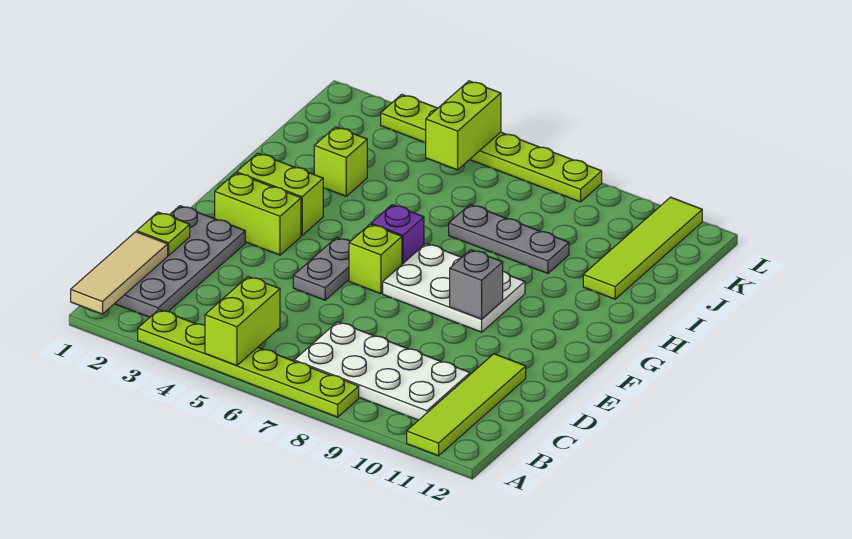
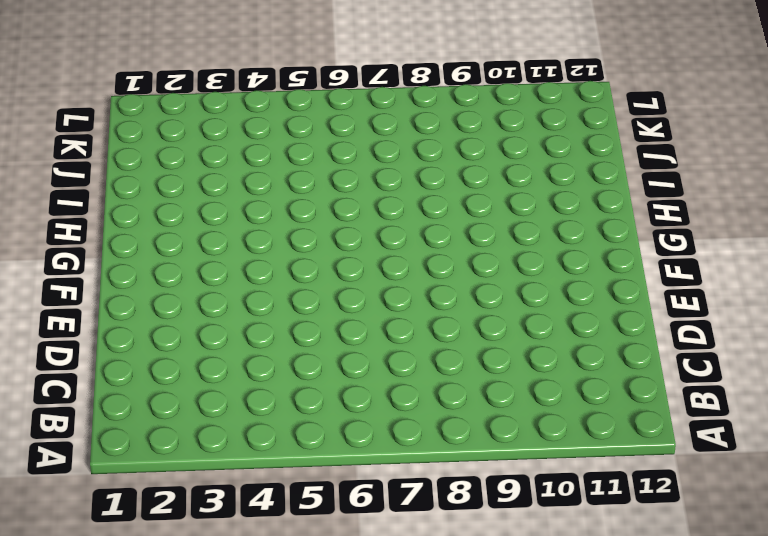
none -> lime plate A3:A8 level 1
none -> lime tile A11:D11 level 1
none -> grey plate B1:E2 level 1

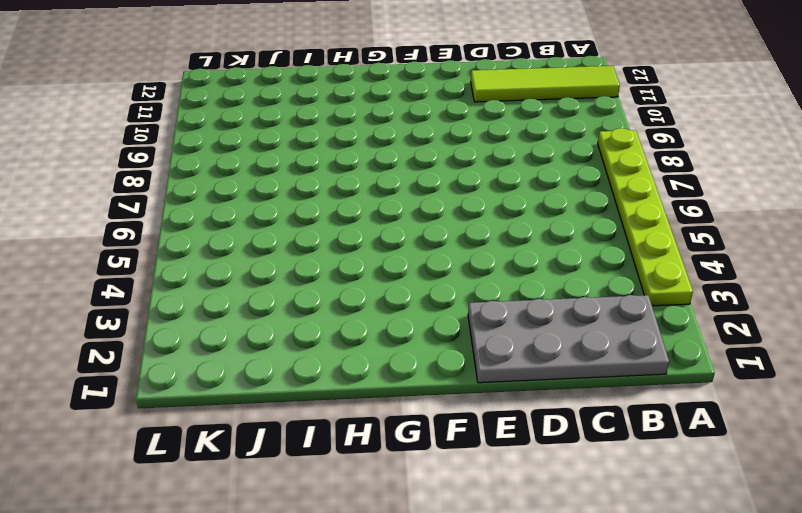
none -> white plate B7:C10 level 1
none -> grey plate E5:F5 level 1
none -> lime brick F2:F3 level 1

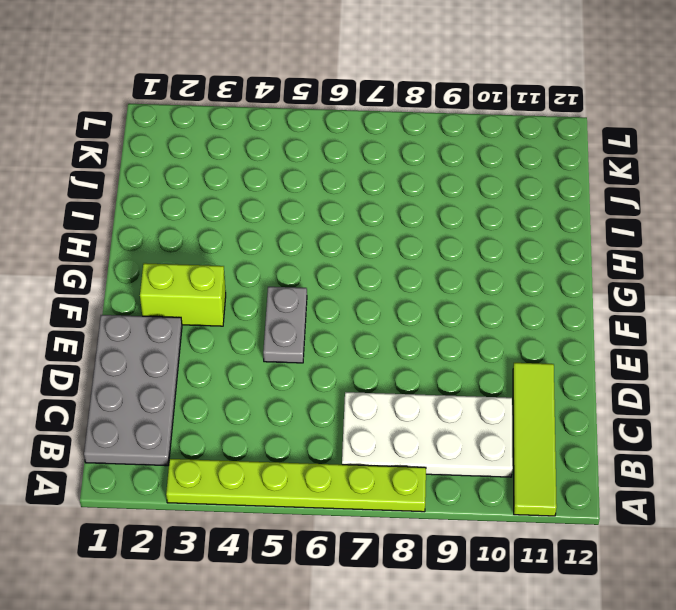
none -> lime brick F6 level 1
none -> white plate F7:G9 level 1
none -> lime brick G2:G3 level 1

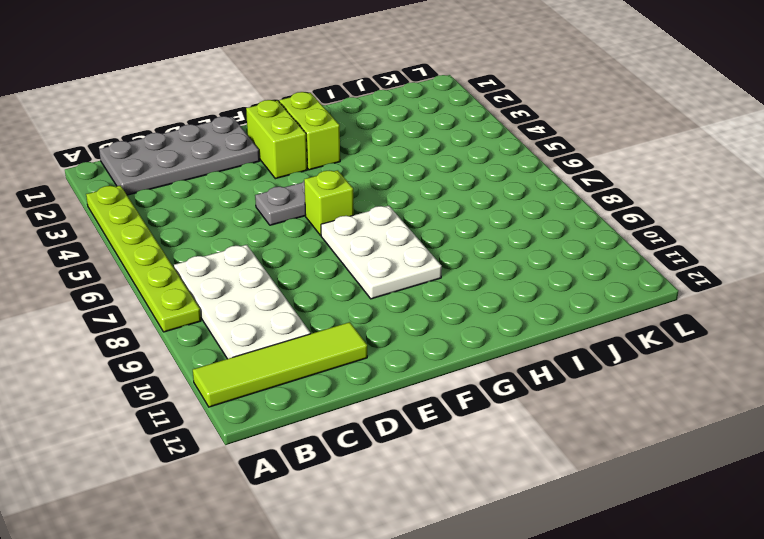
none -> purple brick G6 level 1
none -> lime brick I3 level 1
none -> grey plate I7:I9 level 1

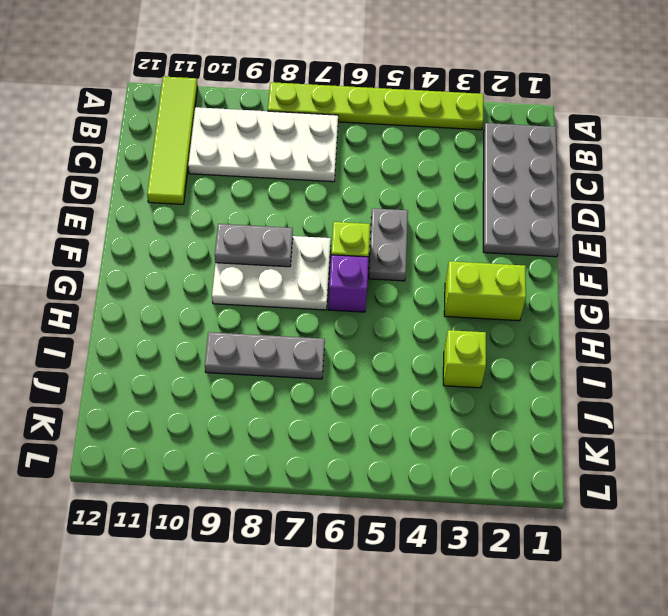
grey plate F8:F9 level 2 -> grey brick F9 level 2
none -> lime brick F2:F3 level 1
none -> lime tile I11:L11 level 1
none -> lime plate L3:L8 level 1

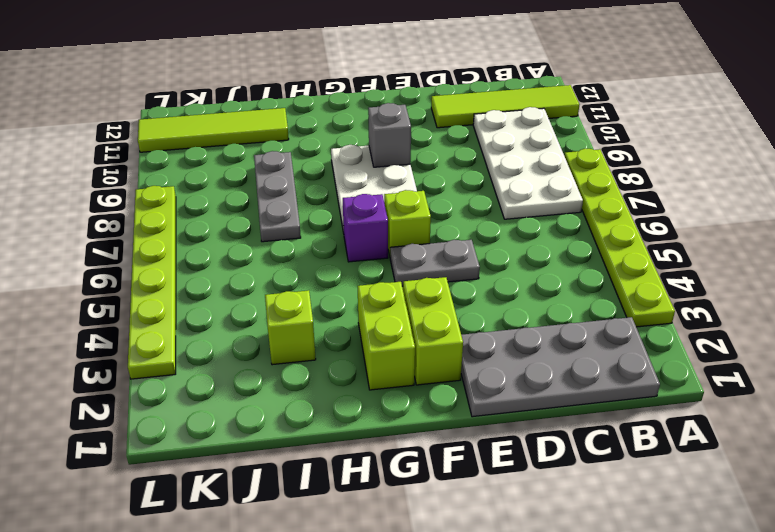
none -> tan tile A1:C1 level 2
none -> lime brick A5:B5 level 2
none -> lime plate D1 level 2

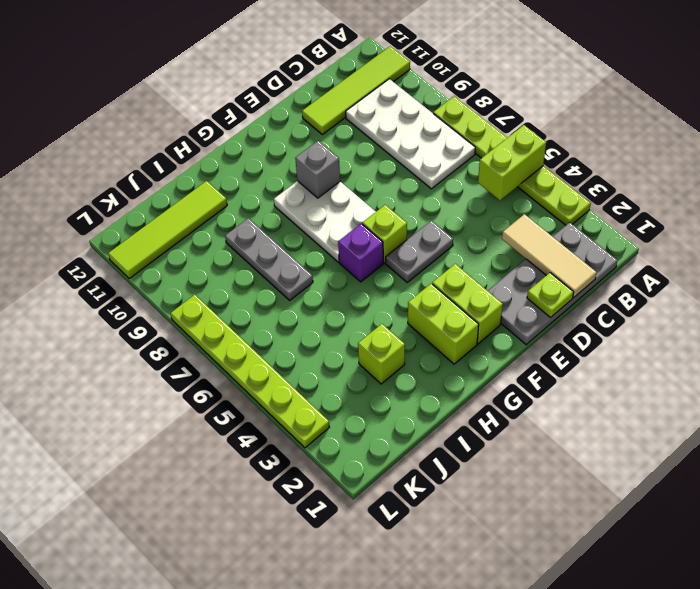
tan tile C1:C3 level 2 -> tan tile A1:C1 level 2
none -> lime brick K5:L5 level 2

